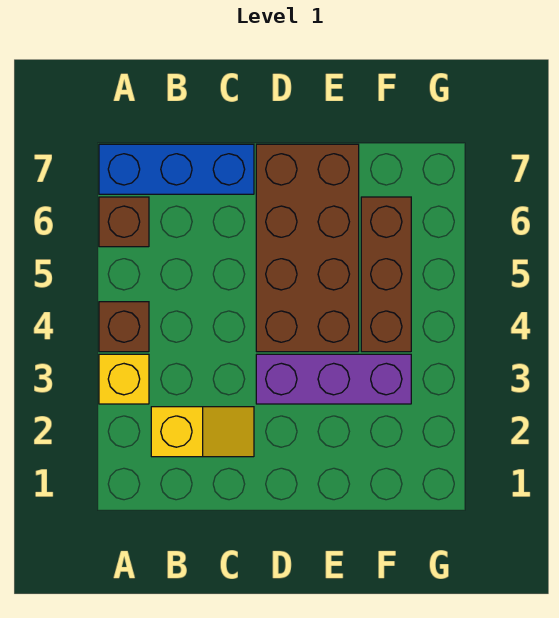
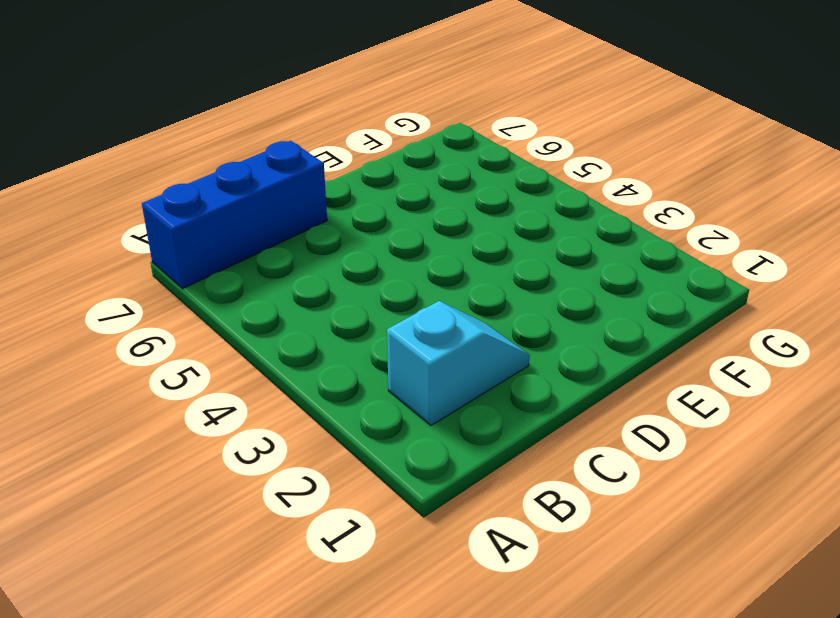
cyan slope B2:C2 level 1 top B -> yellow slope B2:C2 level 1 top B
none -> yellow brick A3 level 1
none -> brown brick A4 level 1

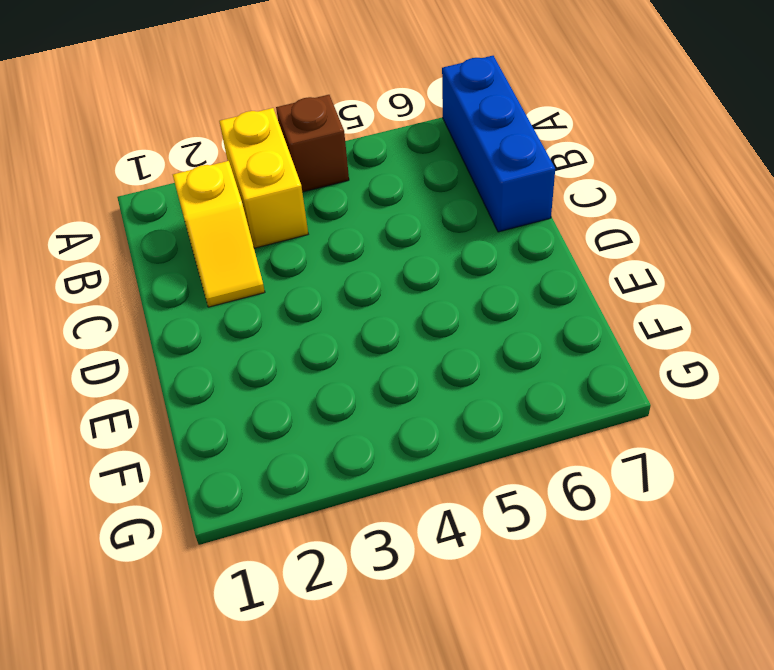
yellow brick A3:B3 level 1 -> yellow brick A3 level 1
none -> brown brick A6 level 1
none -> purple brick D3:F3 level 1

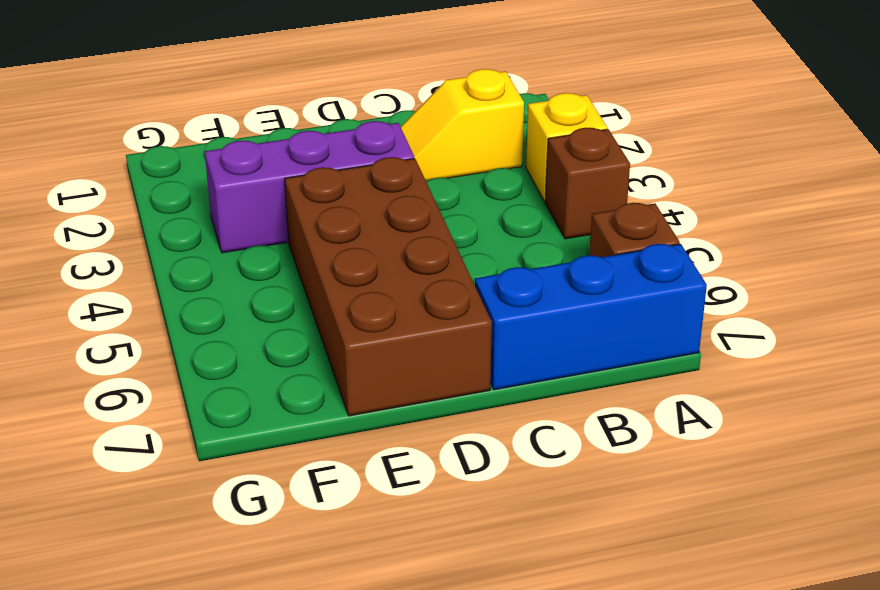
none -> brown brick F4:F6 level 1

